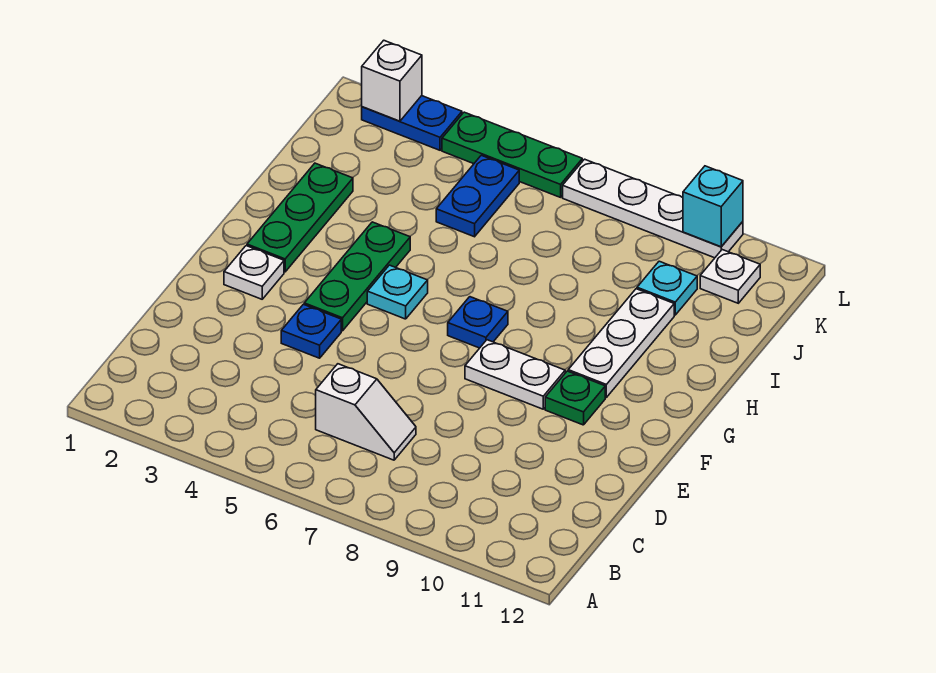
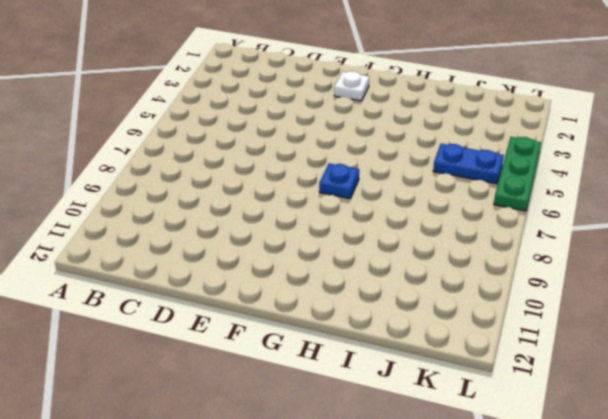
none -> white slope C6:C7 level 1 top 6
none -> blue plate E4 level 1
none -> green plate F4:H4 level 1

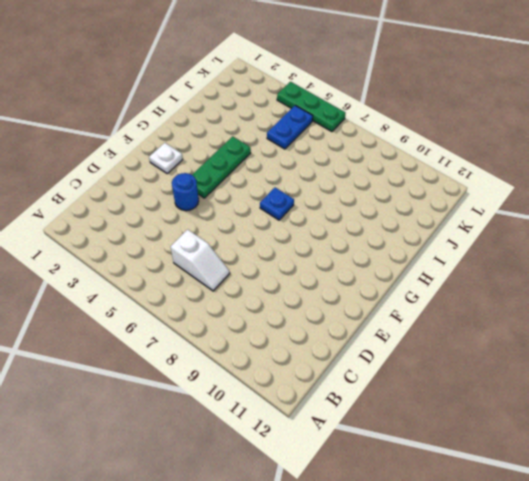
blue round brick E4 level 1 -> blue plate E4 level 1
none -> white plate F8:F9 level 1
none -> green plate F10 level 1
none -> green plate G2:I2 level 1

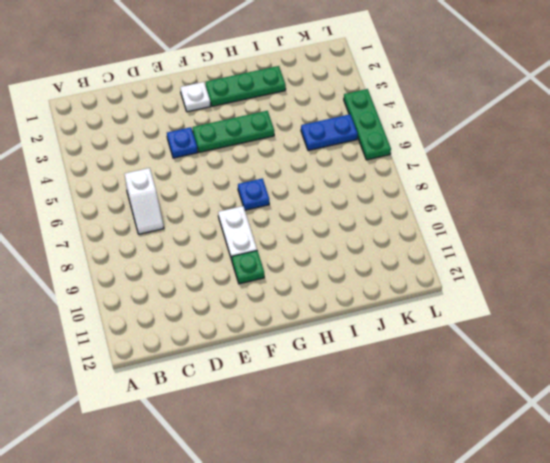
none -> cyan plate G5 level 1
none -> white plate G10:I10 level 1
none -> cyan plate J10 level 1

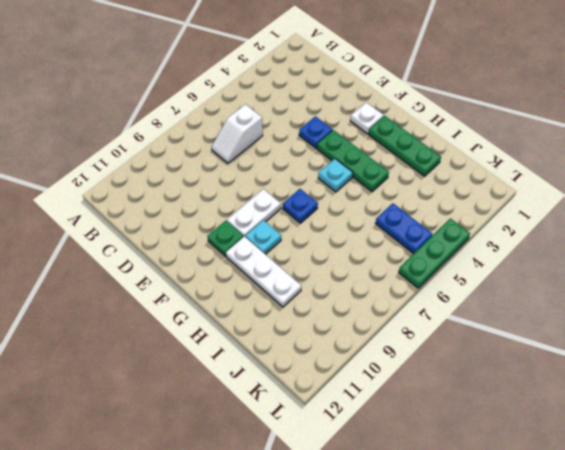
cyan plate G9 level 1 -> cyan plate J10 level 1
none -> white plate K11 level 1
none -> blue plate L2:L3 level 1
none -> white plate L7:L10 level 1

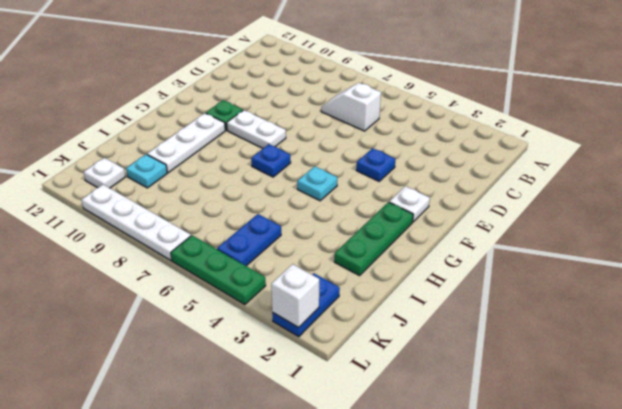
blue plate K2:L2 level 1 -> blue plate L2:L3 level 1
none -> green plate F4:H4 level 1
none -> cyan brick L10 level 2

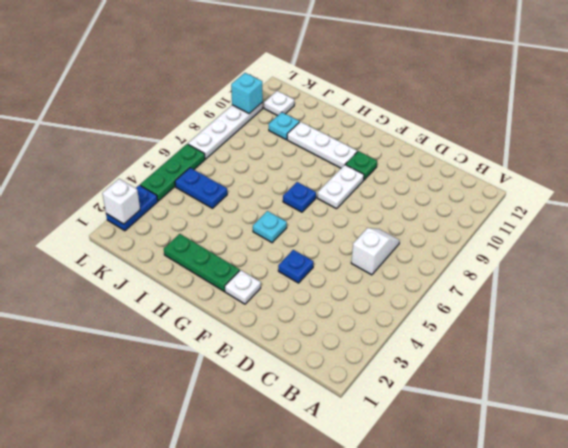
none -> green plate F4:H4 level 1

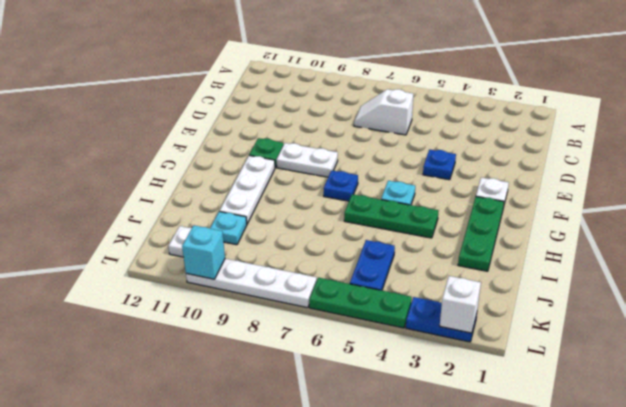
green plate H4:H6 level 1 -> green plate F4:H4 level 1

